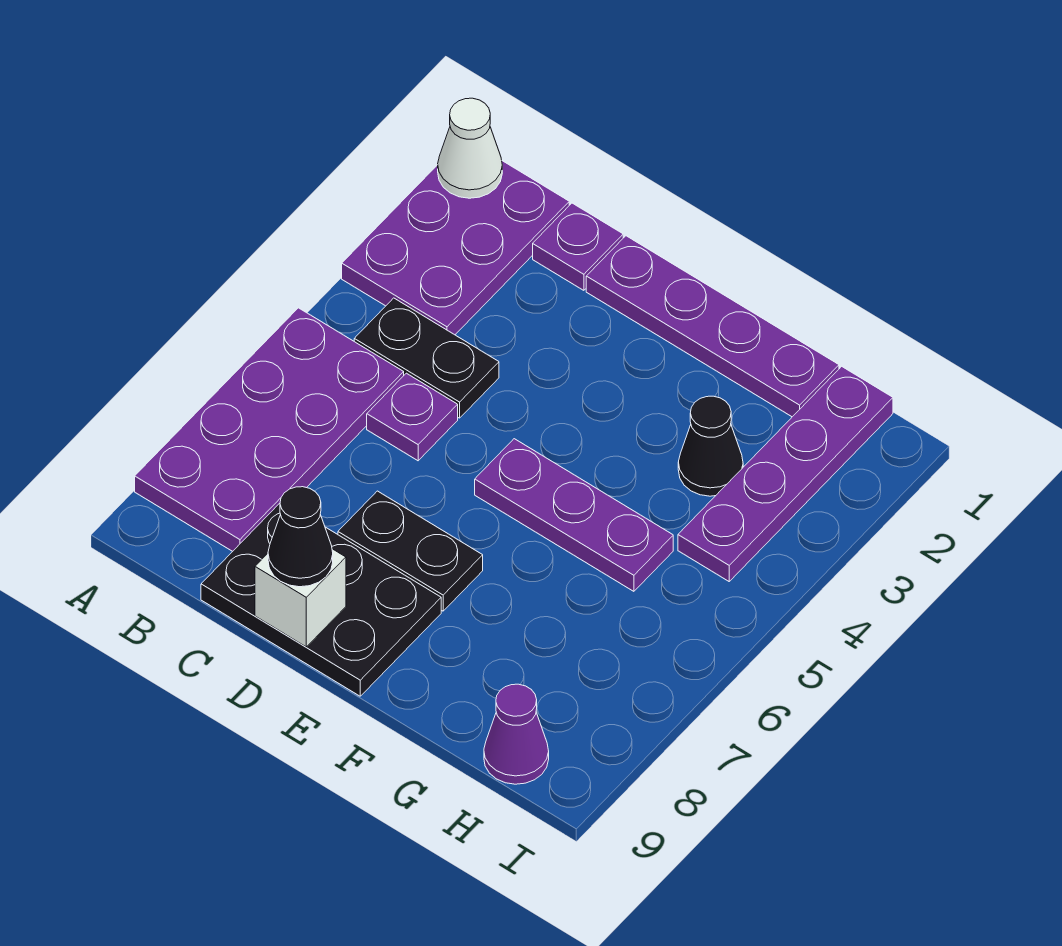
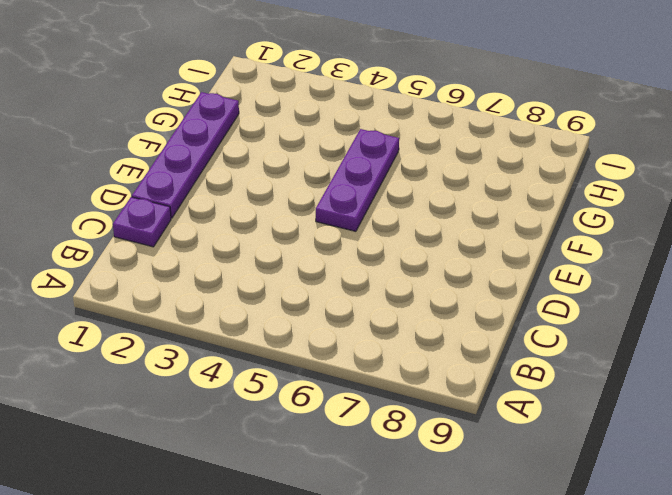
none -> purple plate A1:B3 level 1
none -> purple plate A5:B8 level 1
none -> black plate B4:C4 level 1

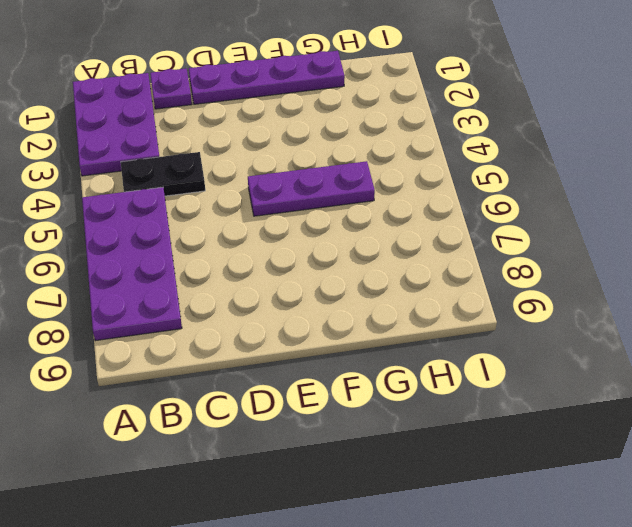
none -> purple plate C5 level 1
none -> black plate C8:E9 level 1
none -> black plate D7:E7 level 1

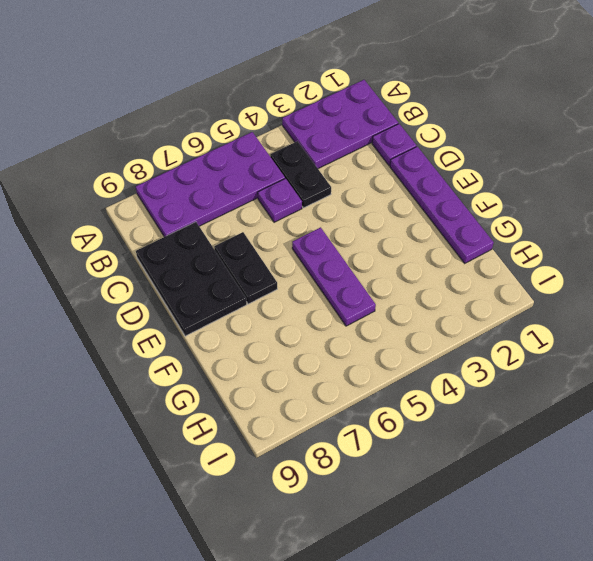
none -> black cone G3 level 1
none -> purple plate H1:H4 level 1
none -> purple cone H9 level 1

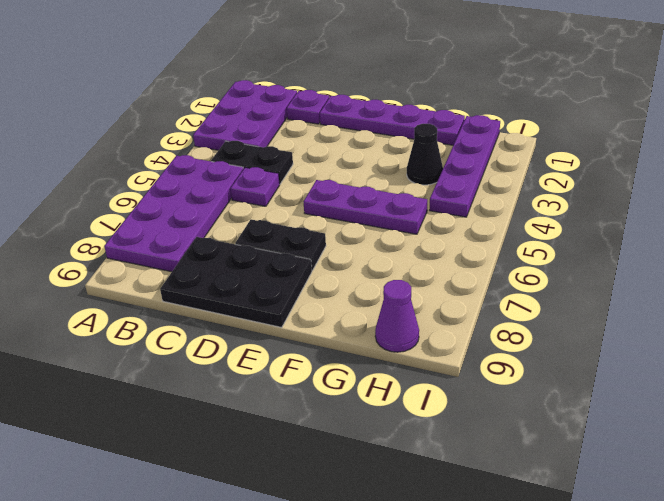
none -> white cone A1 level 2
none -> white brick D9 level 2
none -> black cone D9 level 3

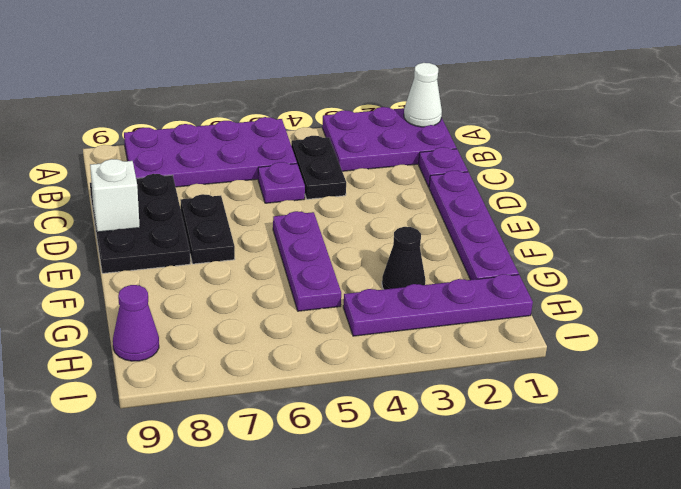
none -> black cone D9 level 3

